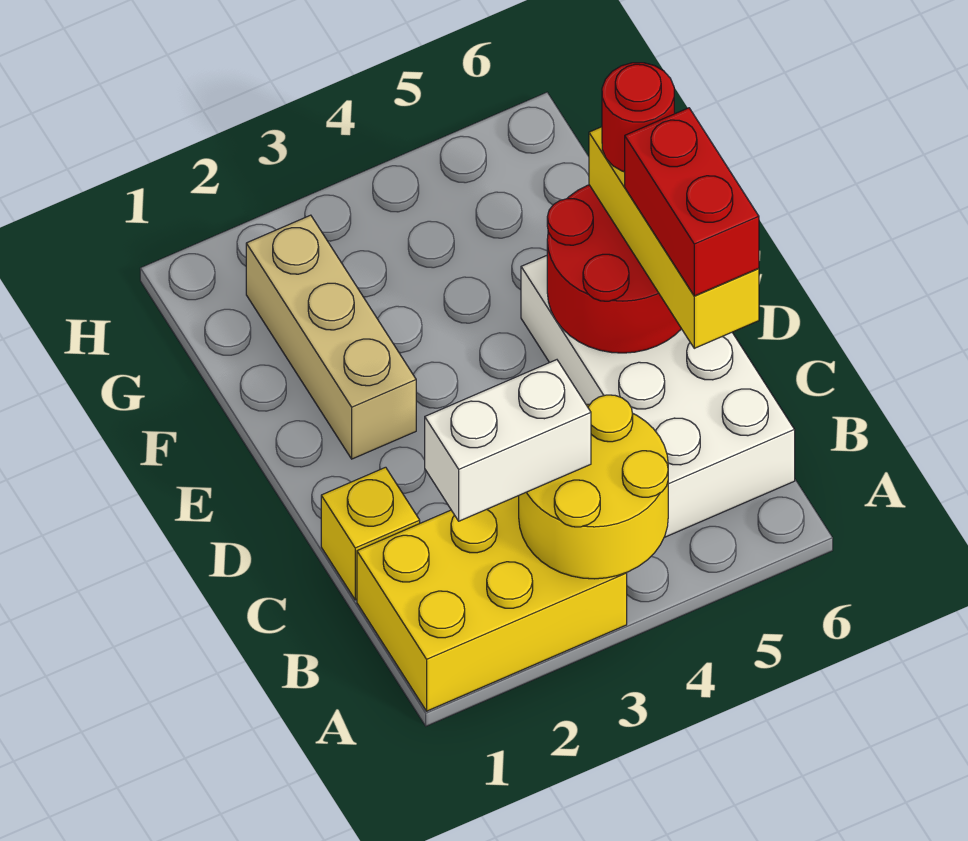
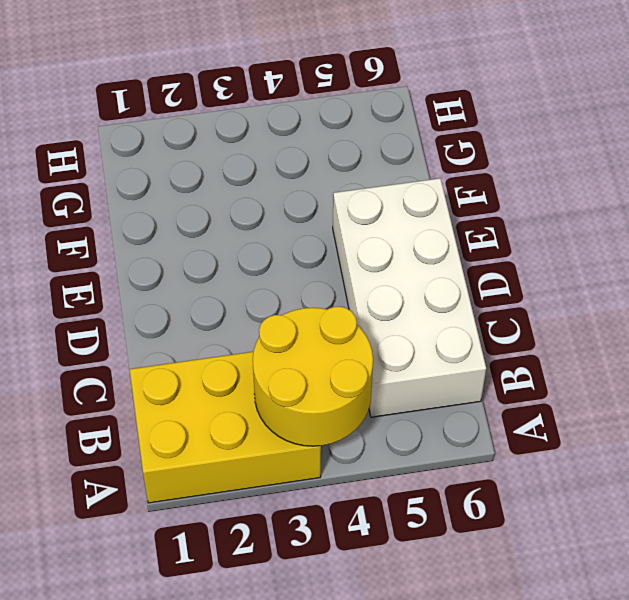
none -> yellow brick C1 level 1
none -> tan brick E2:G2 level 1

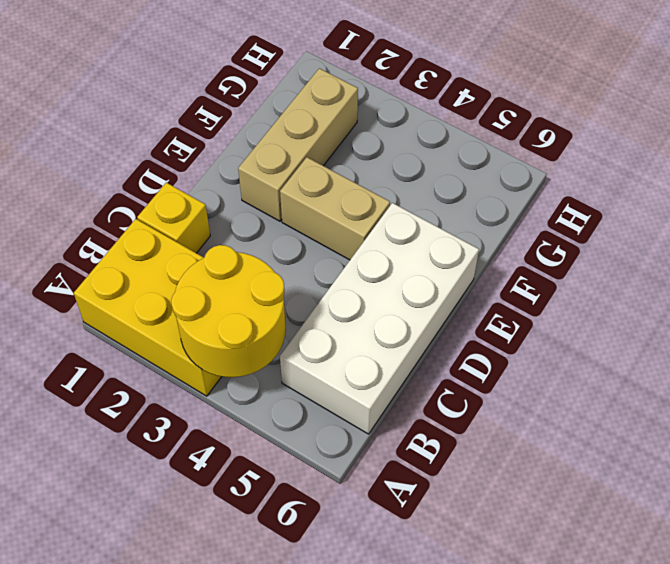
tan brick E3:E4 level 1 -> none
none -> red round brick D5:E6 level 2
none -> white brick B2:B3 level 3

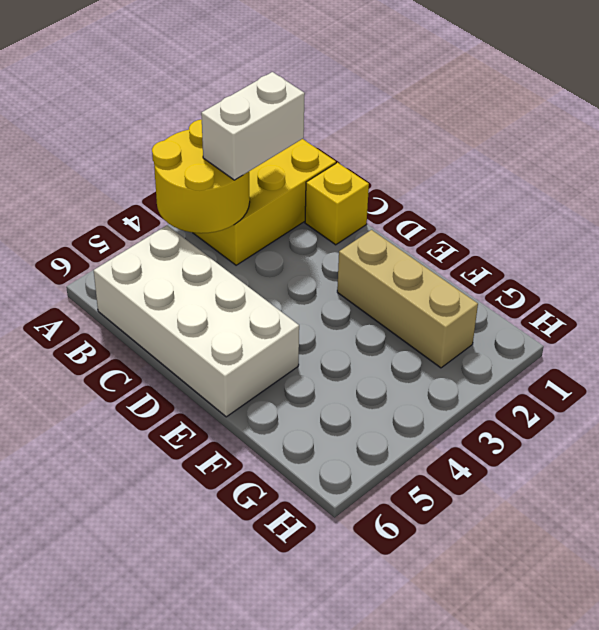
none -> red round brick D5:E6 level 2
none -> yellow brick C6:E6 level 3

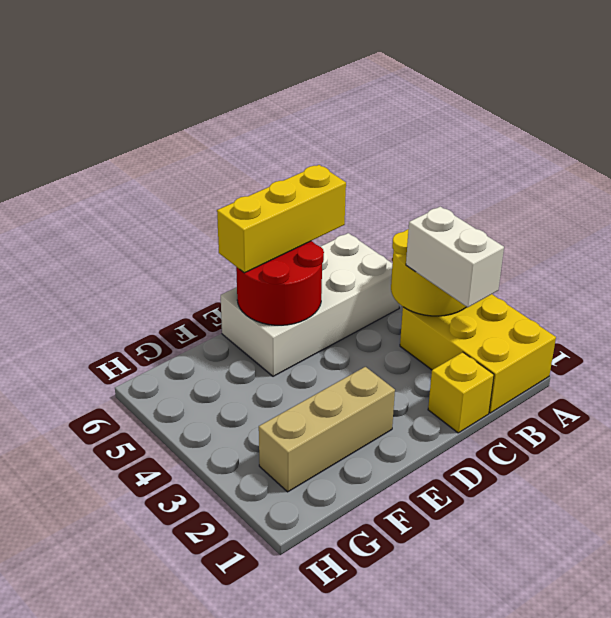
none -> red brick C6:D6 level 4
none -> red round brick E6 level 4

